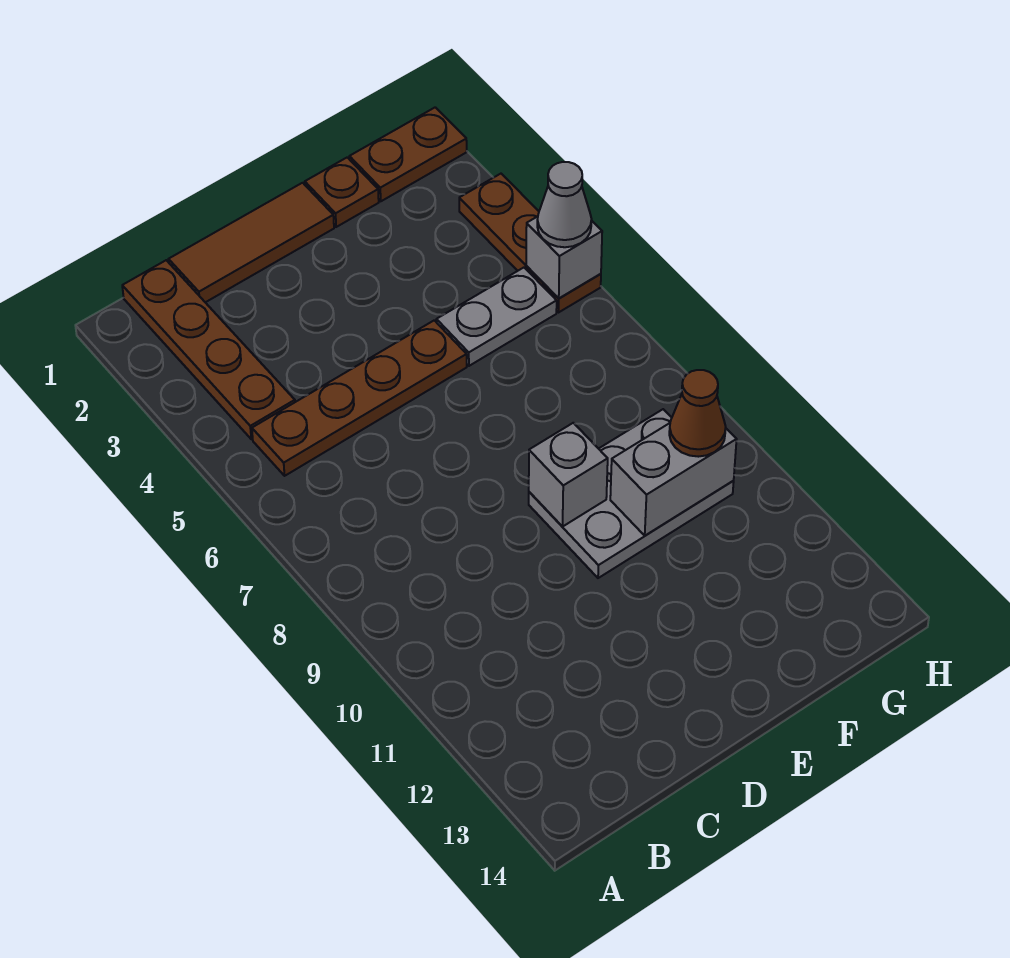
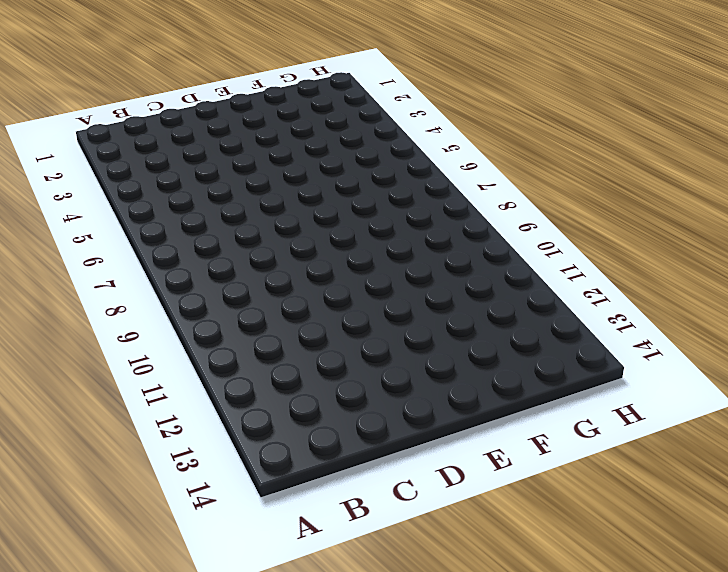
none -> brown plate B1:B4 level 1
none -> brown plate B5:E5 level 1
none -> brown tile C1:E1 level 1

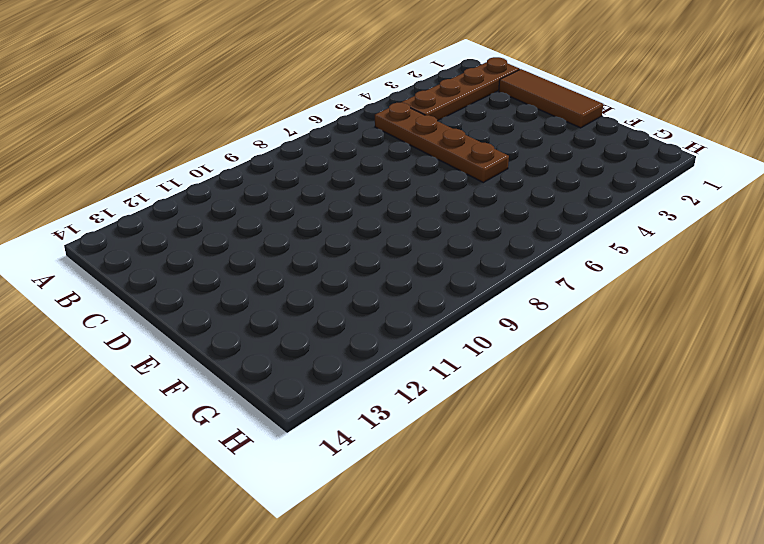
none -> grey plate E9:G10 level 1
none -> brown plate F1 level 1
none -> grey plate F5:G5 level 1

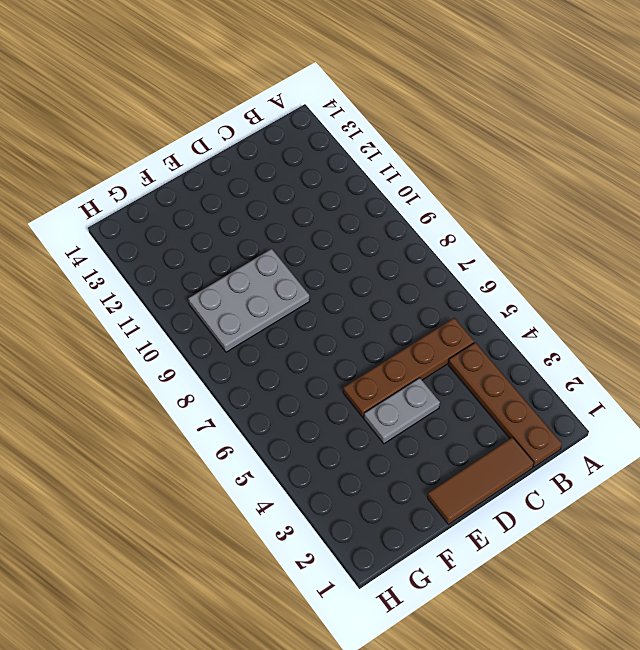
grey plate D4:E4 level 1 -> grey plate F5:G5 level 1
none -> brown plate F1 level 1
none -> brown plate G1:H1 level 1
none -> brown plate H3:H5 level 1

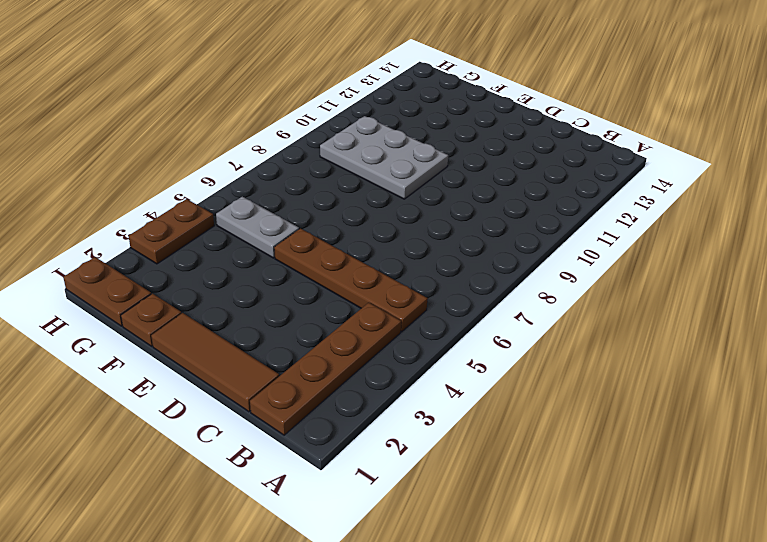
brown plate H3:H4 level 1 -> brown plate H3:H5 level 1
none -> grey brick E9 level 2
none -> grey brick F10:G10 level 2
none -> grey brick H5 level 2

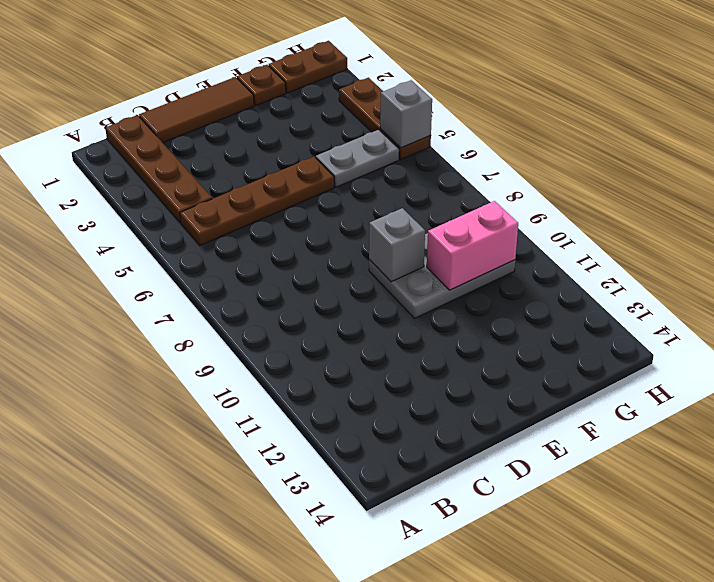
pink brick F10:G10 level 2 -> grey brick F10:G10 level 2
none -> brown cone G10 level 3
none -> grey cone H5 level 3

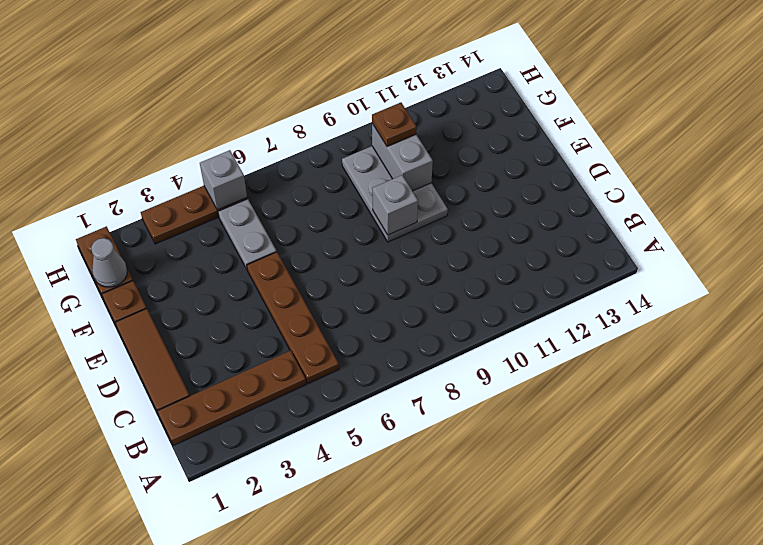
grey cone G1 level 2 -> grey cone H5 level 3
brown plate G10 level 3 -> brown cone G10 level 3

